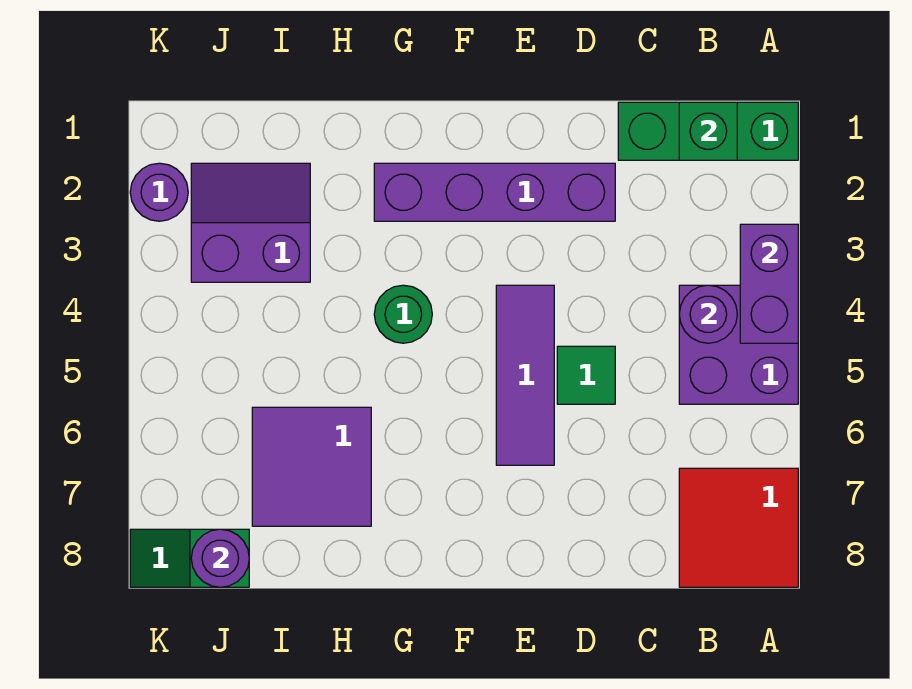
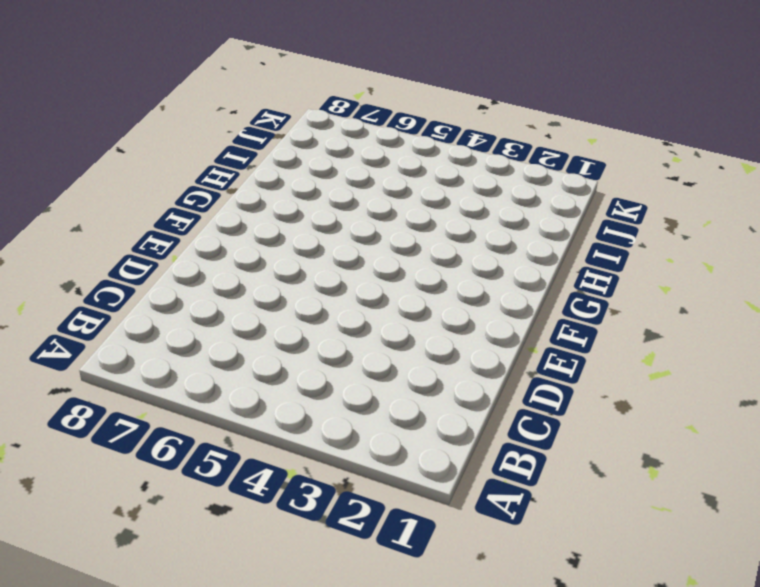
none -> green brick A1:C1 level 1
none -> purple brick A4:B5 level 1
none -> red tile A7:B8 level 1

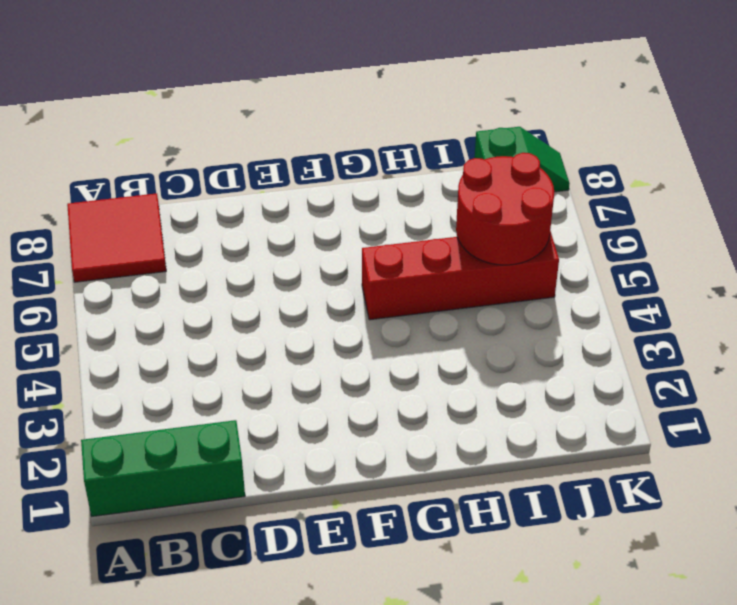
red brick G5:J5 level 1 -> none
red round brick I5:J6 level 2 -> none
none -> purple brick A4:B5 level 1
none -> purple brick D2:G2 level 1
none -> green tile D5 level 1

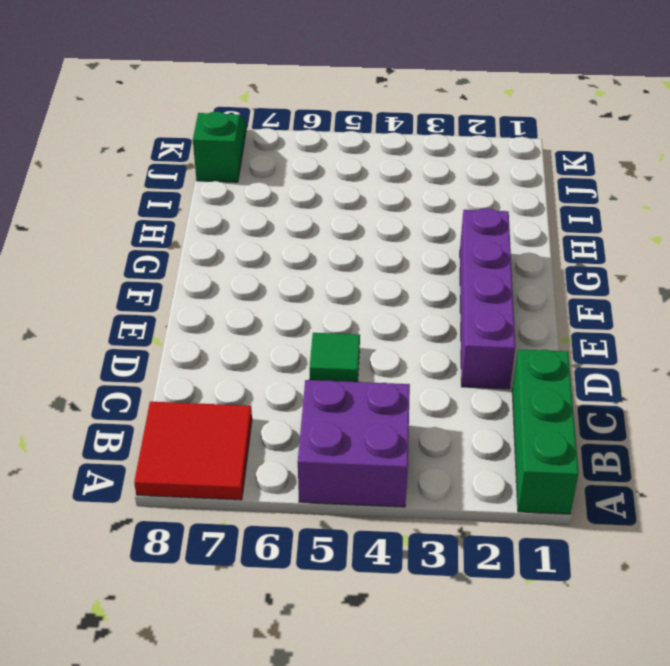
none -> purple tile E4:E6 level 1
none -> green round brick G4 level 1
none -> purple tile H6:I7 level 1

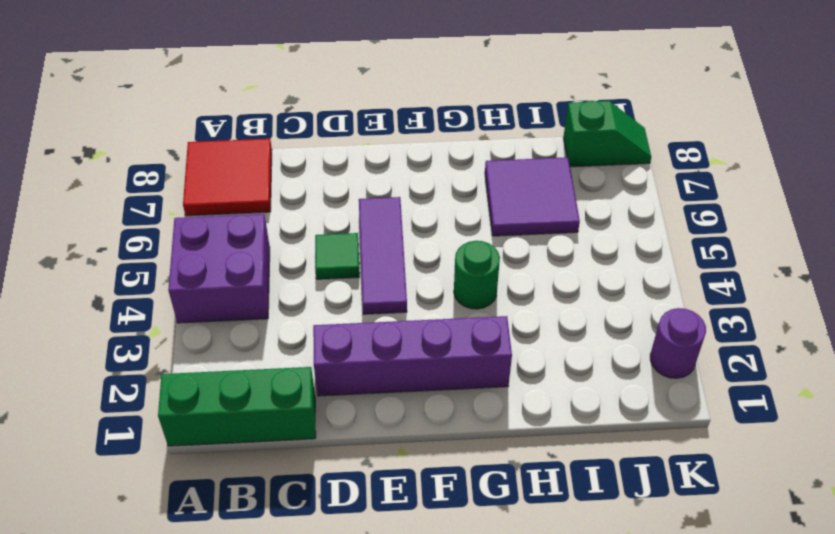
none -> purple slope I2:J3 level 1 top 3
none -> purple brick A3:A4 level 2
none -> green brick B1 level 2

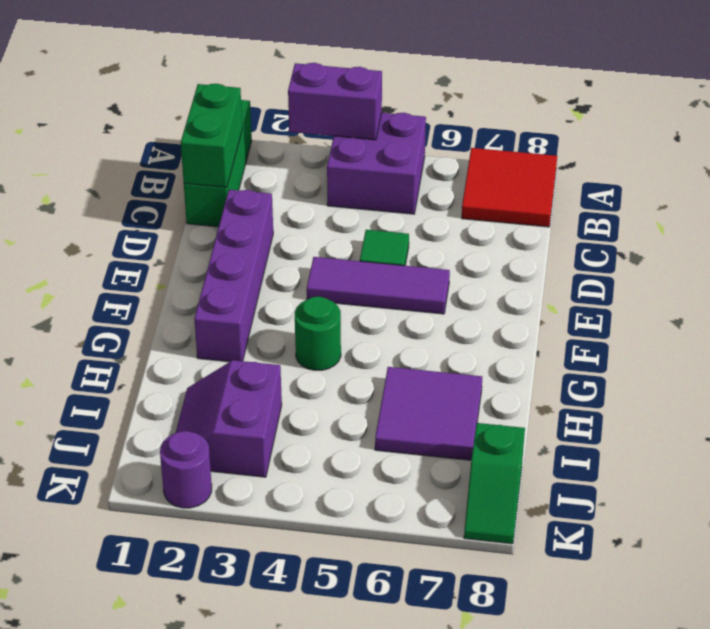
green brick B1:C1 level 2 -> green brick B1 level 2
none -> purple round brick B4 level 2
none -> purple round brick J8 level 2

